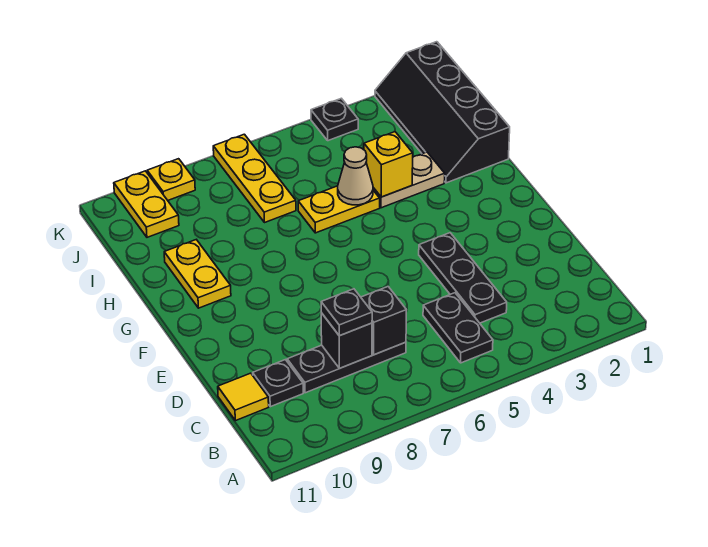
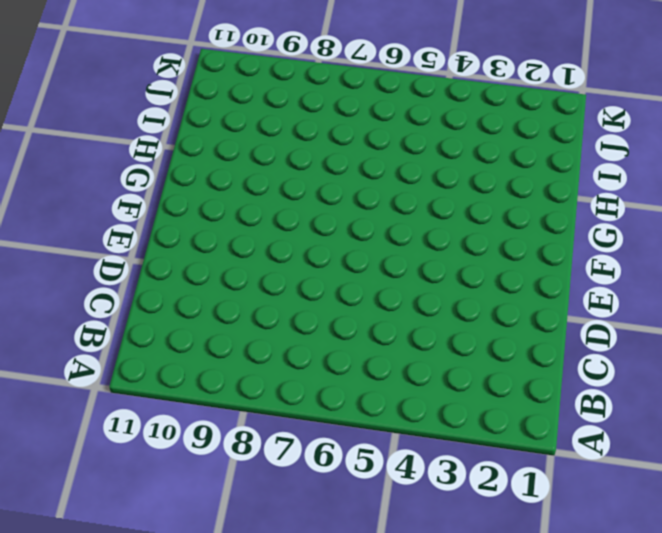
none -> black plate B5:C5 level 1
none -> black plate C4:E4 level 1
none -> black plate C7:C9 level 1

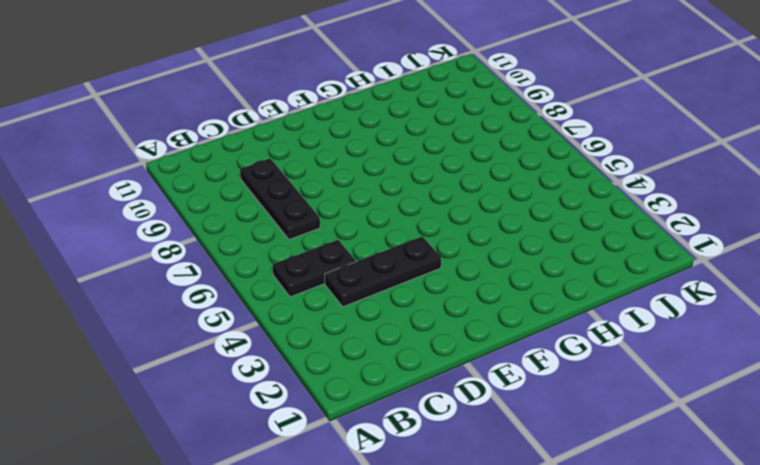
none -> black plate C10 level 1
none -> yellow tile C11 level 1
none -> yellow plate G10:H10 level 1

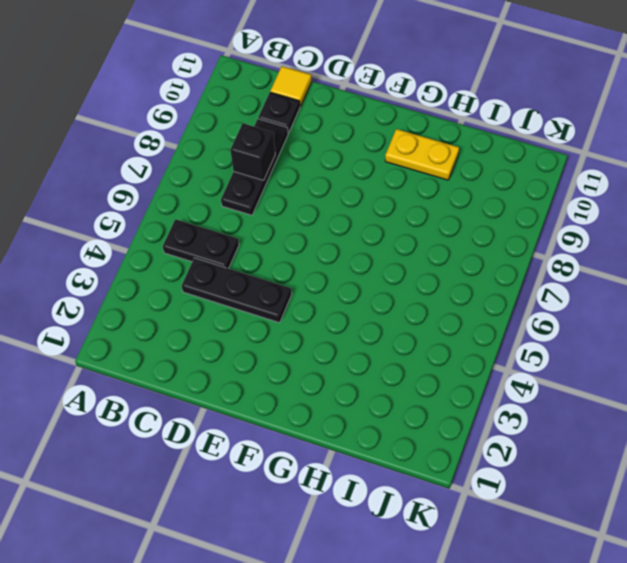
none -> black slope H1:K2 level 1 top 1
none -> tan plate H3:H4 level 1
none -> yellow plate H5:H6 level 1

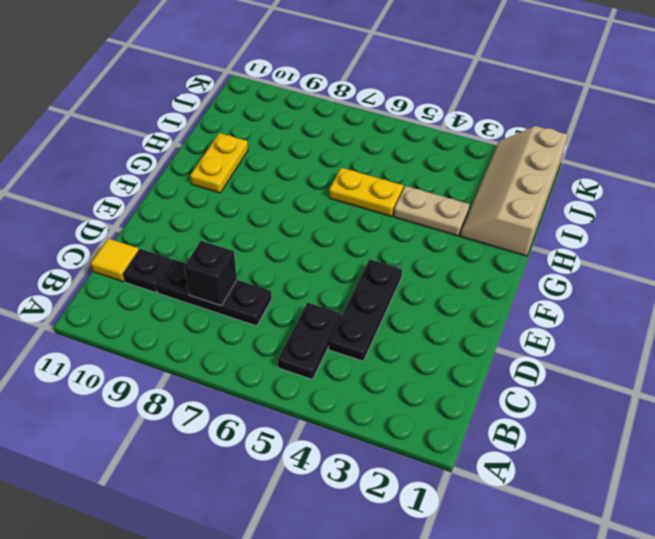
tan slope H1:K2 level 1 top 1 -> black slope H1:K2 level 1 top 1
none -> yellow plate I7:K7 level 1
none -> yellow plate J10:K10 level 1
none -> black plate K4 level 1

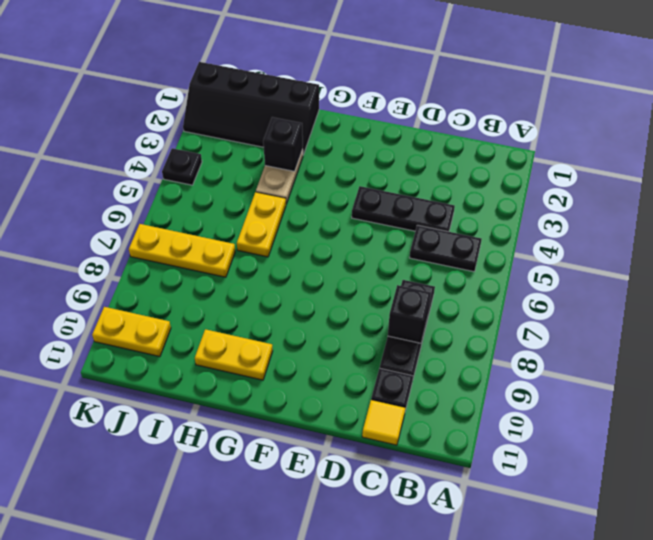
black brick H3 level 2 -> black brick C7 level 2
none -> yellow plate K9 level 1
none -> yellow brick H4 level 2
none -> tan cone H5 level 2

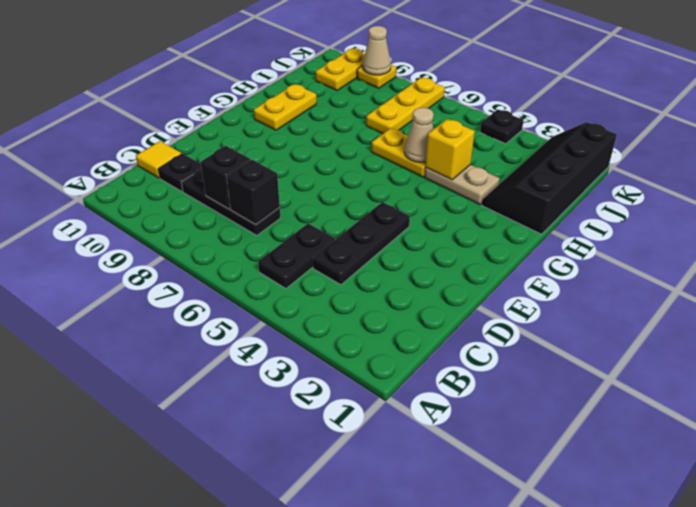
tan cone K9 level 2 -> none
none -> black plate C8 level 3

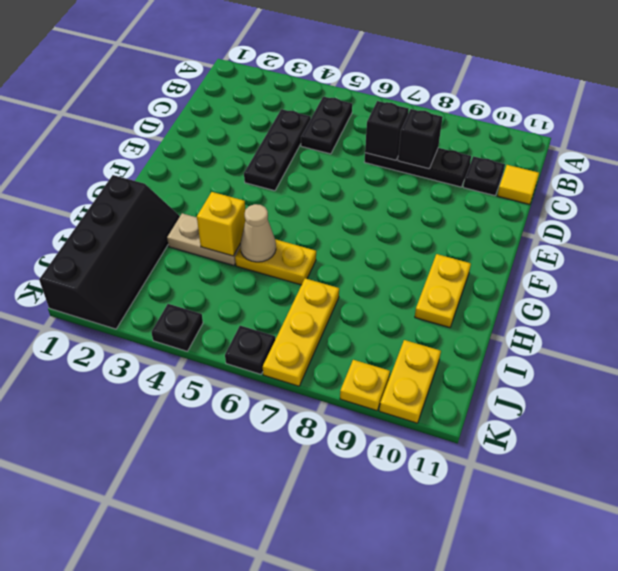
black plate K6 level 1 -> black plate C8 level 3

